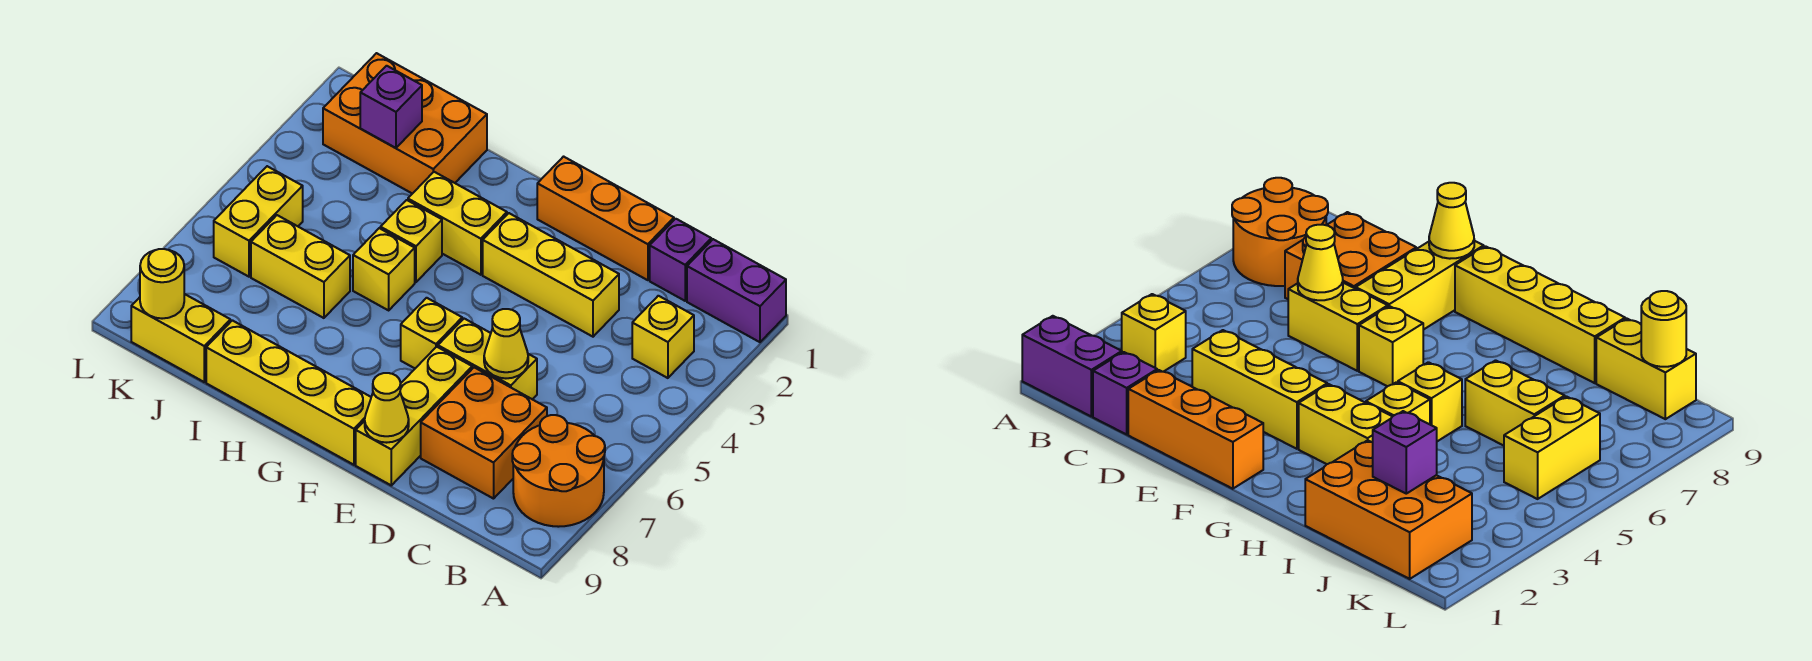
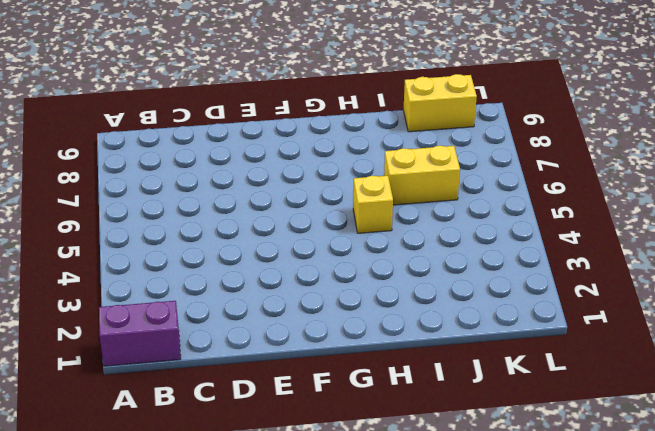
none -> orange round brick A7:B8 level 1
none -> yellow brick B3 level 1
none -> purple brick C1 level 1

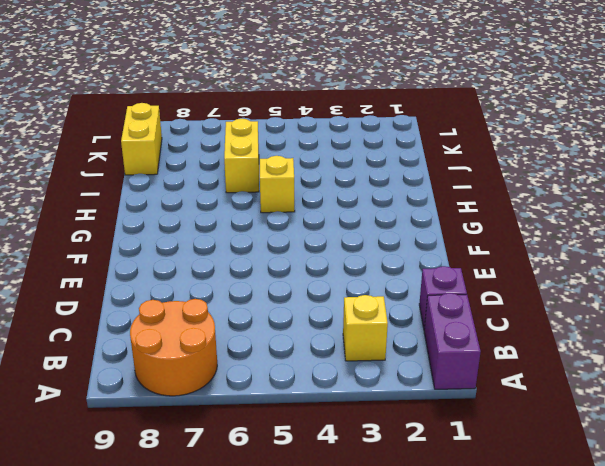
none -> orange brick C7:D8 level 1
none -> orange brick D1:F1 level 1
none -> yellow brick D3:F3 level 1

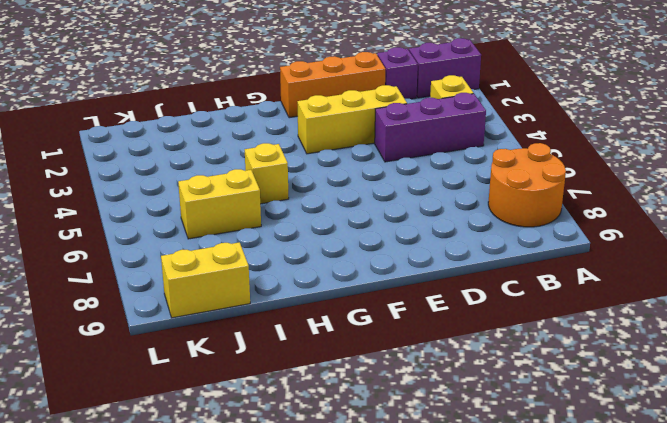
purple brick B4:D4 level 1 -> none
none -> orange brick C7:D8 level 1
none -> yellow brick D6:E6 level 1
none -> yellow brick E7:E9 level 1

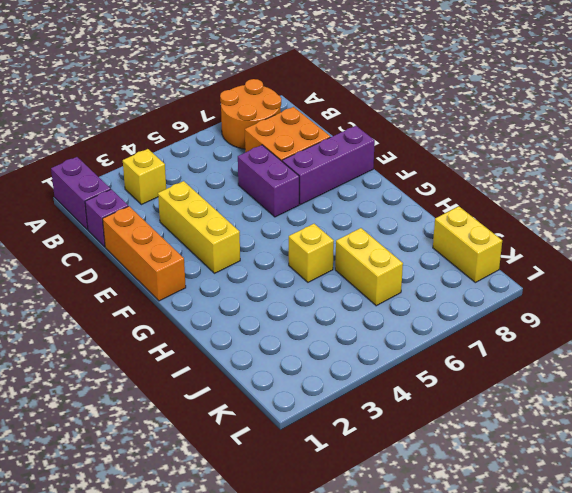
purple brick D6:E6 level 1 -> yellow brick D6:E6 level 1
purple brick E7:E9 level 1 -> yellow brick E7:E9 level 1
none -> yellow brick F6 level 1
none -> yellow brick F9:I9 level 1
none -> yellow brick G3:H3 level 1

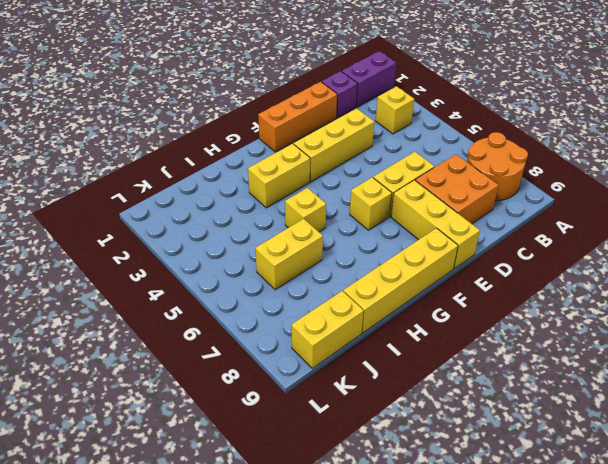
none -> yellow brick H4 level 1
none -> orange brick I1:K2 level 1
none -> yellow brick K5:K6 level 1

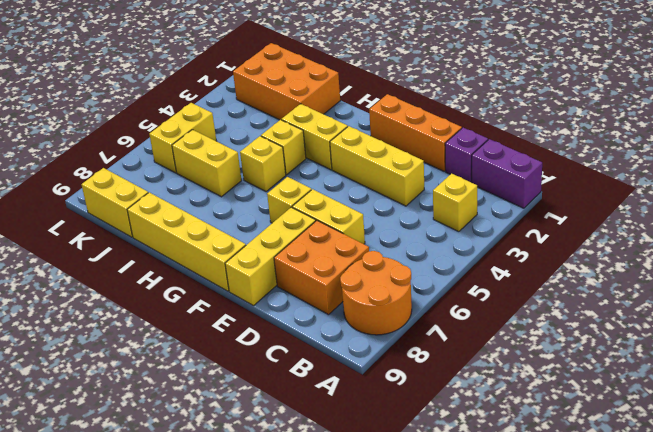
none -> yellow cone D6 level 2
none -> yellow cone E9 level 2
none -> purple brick J2 level 2

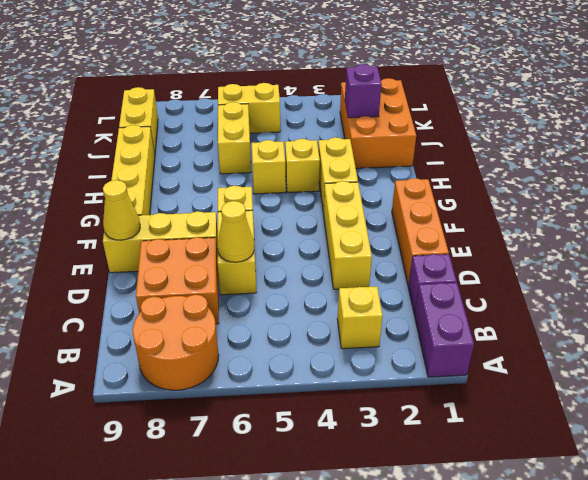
none -> yellow round brick K9 level 2

